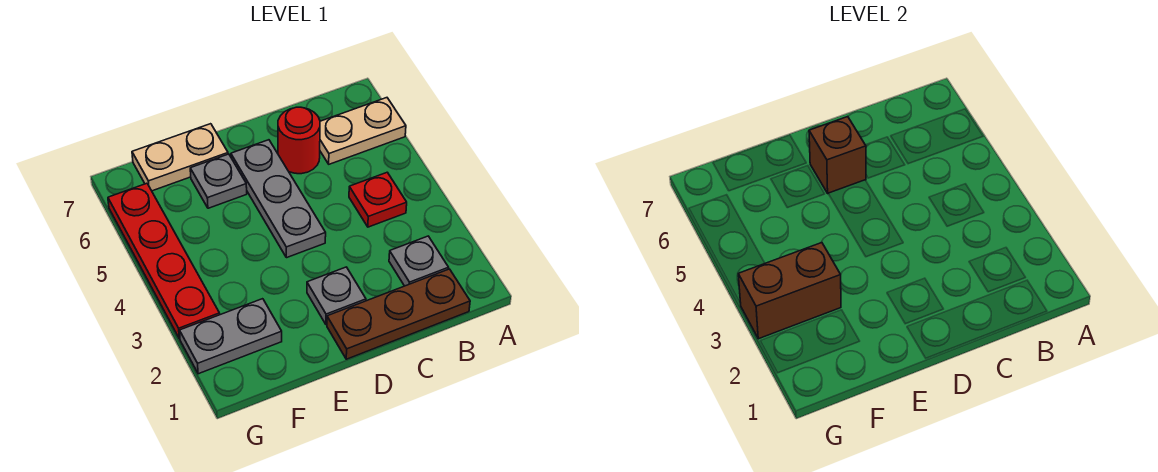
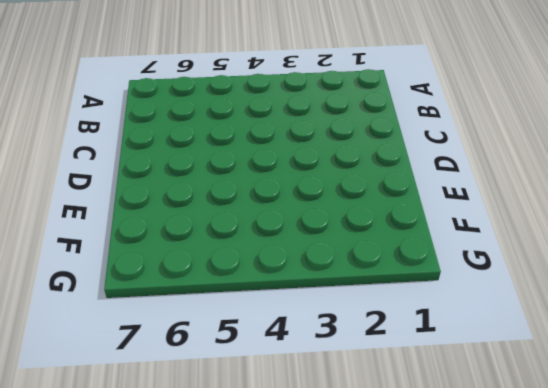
none -> tan plate A6:B6 level 1
none -> brown plate B1:D1 level 1
none -> grey plate B2 level 1

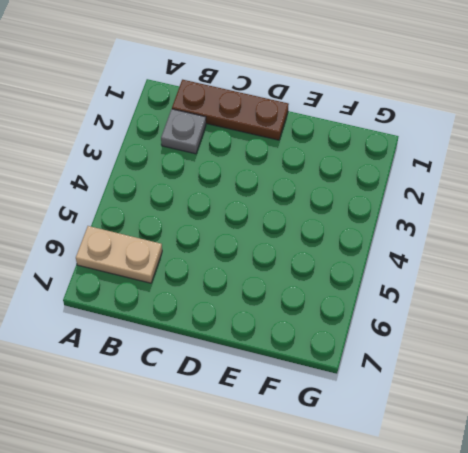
none -> red plate B4 level 1
none -> red round brick C6 level 1
none -> grey plate D2 level 1

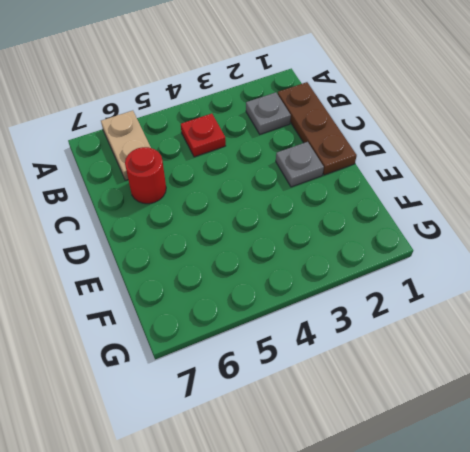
none -> grey plate D4:D6 level 1
none -> grey plate E6 level 1
none -> tan plate E7:F7 level 1

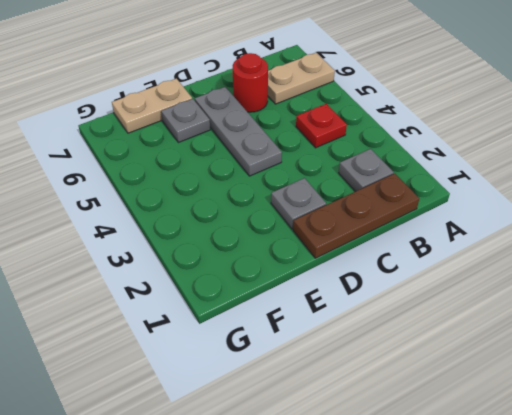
none -> grey plate F2:G2 level 1
none -> red plate G3:G6 level 1
none -> brown brick D6 level 2

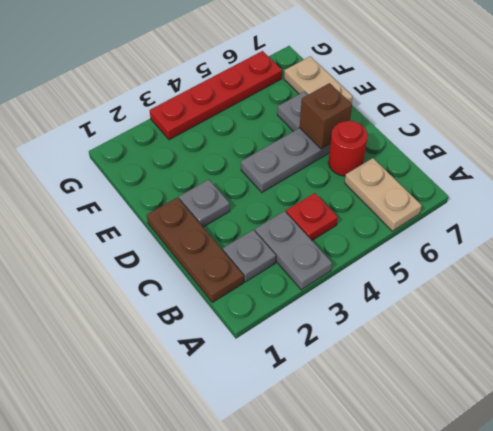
grey plate A3:B3 level 1 -> grey plate F2:G2 level 1
none -> brown brick F3:G3 level 2

